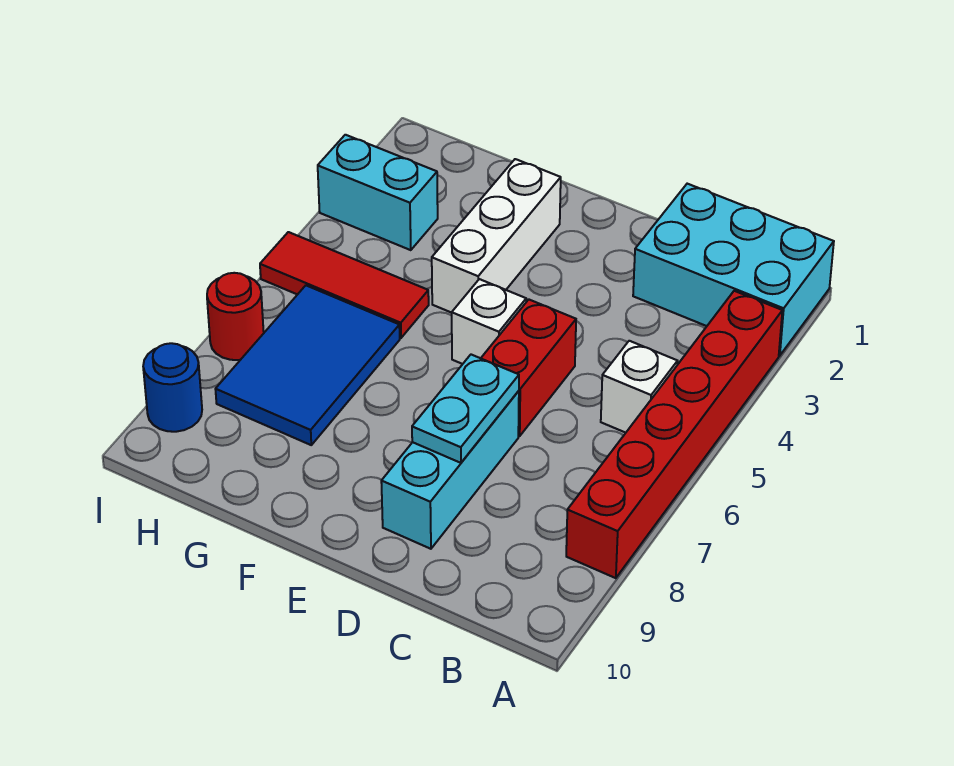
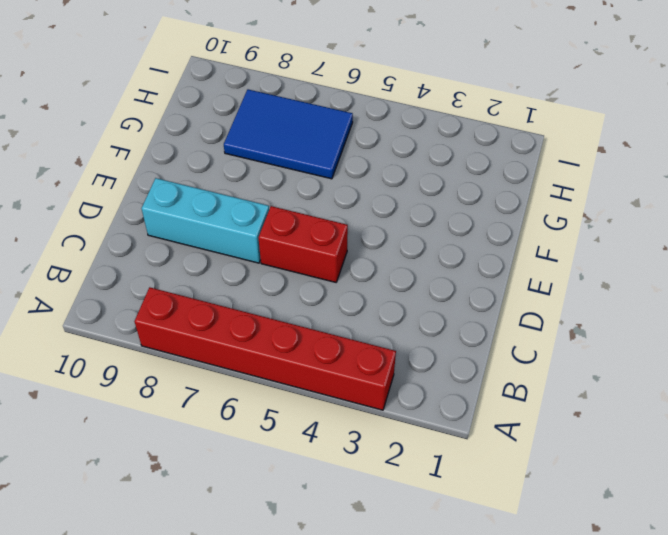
none -> cyan brick A1:C2 level 1
none -> white brick B5 level 1
none -> white brick E5 level 1

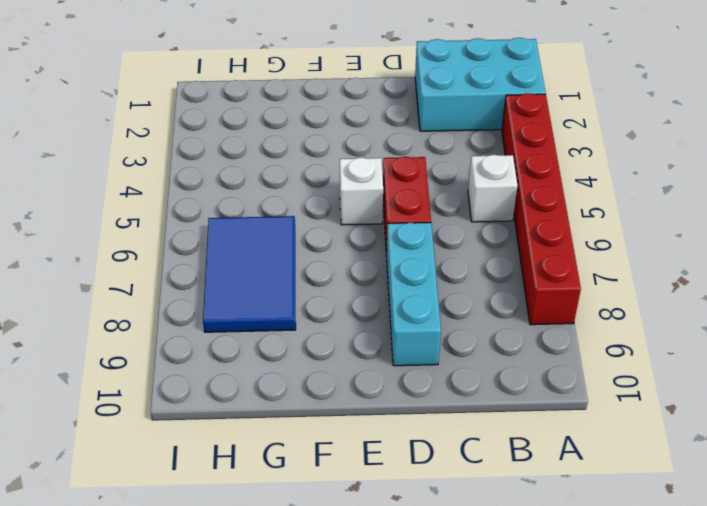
none -> white brick F2:F4 level 1
none -> red tile G5:I5 level 1
none -> cyan brick H3:I3 level 1

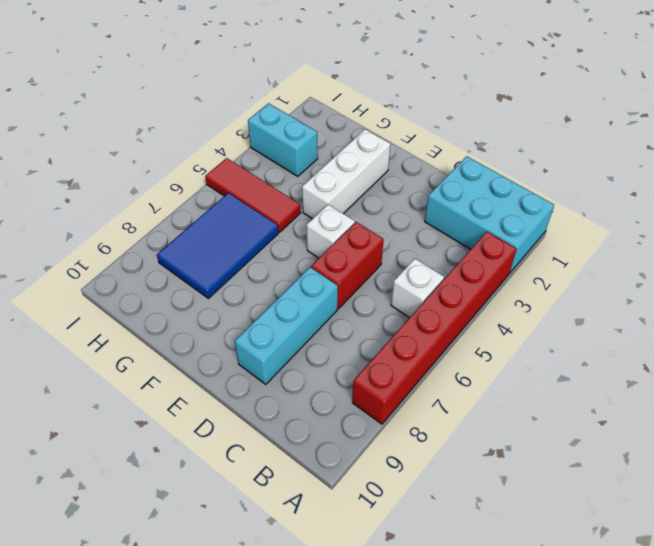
none -> red round brick I7 level 1
none -> blue round brick I9 level 1
none -> cyan plate D7:D8 level 2

